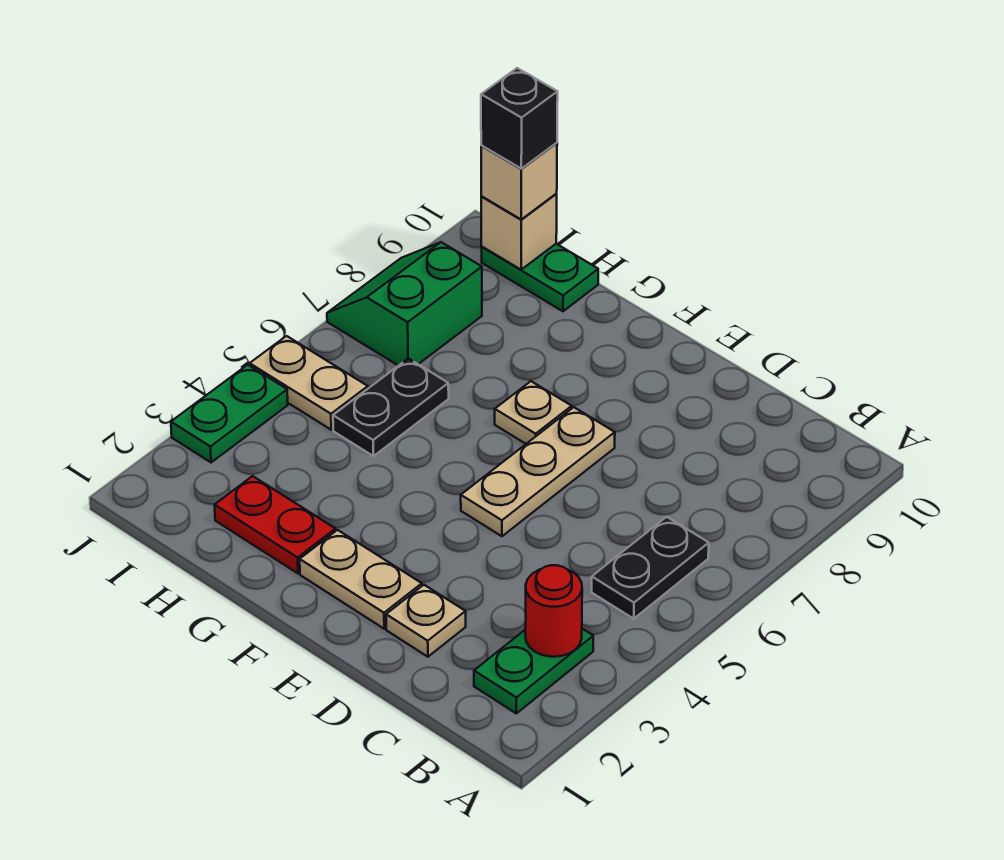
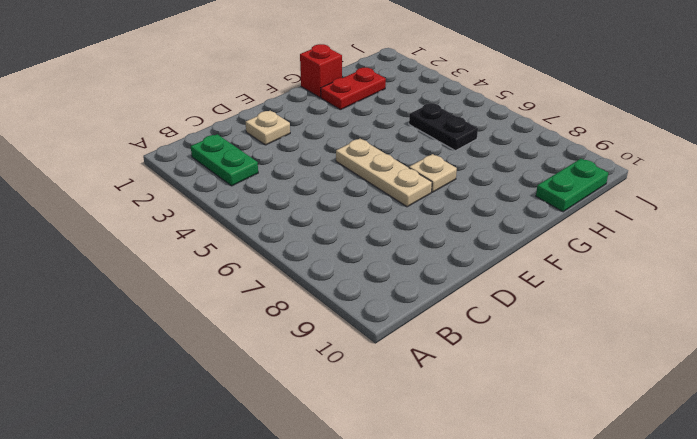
red brick G1 level 1 -> none
none -> black plate B5:B6 level 1
none -> tan plate E2:F2 level 1
none -> tan plate I5:J5 level 1

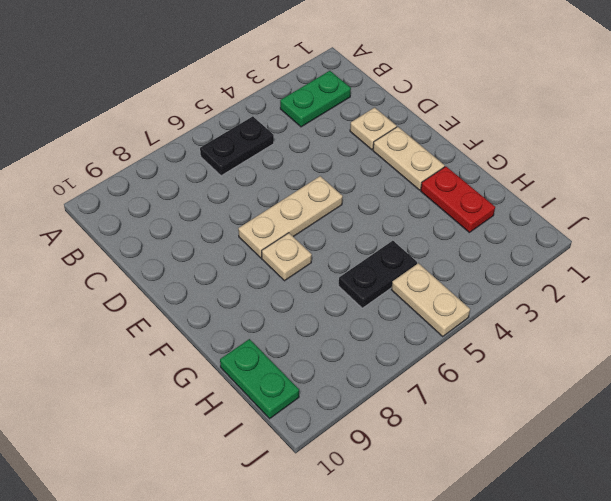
none -> green slope I7:J8 level 1 top I
none -> green plate J3:J4 level 1
none -> red round brick B3 level 2

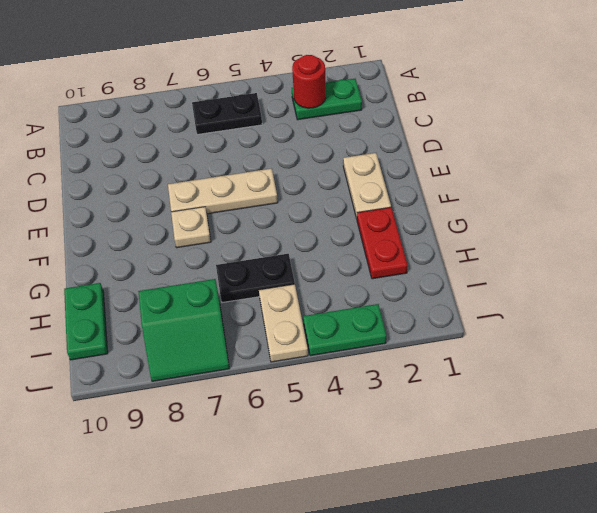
none -> tan plate D2 level 1
none -> tan brick I10 level 2
none -> tan brick I10 level 3

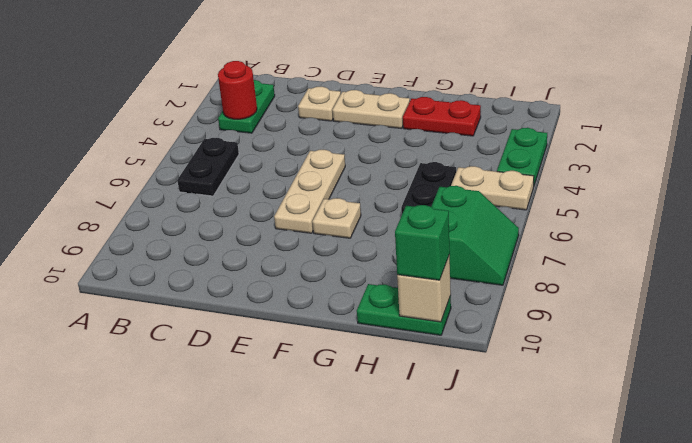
green brick I10 level 3 -> tan brick I10 level 3
none -> black brick I10 level 4

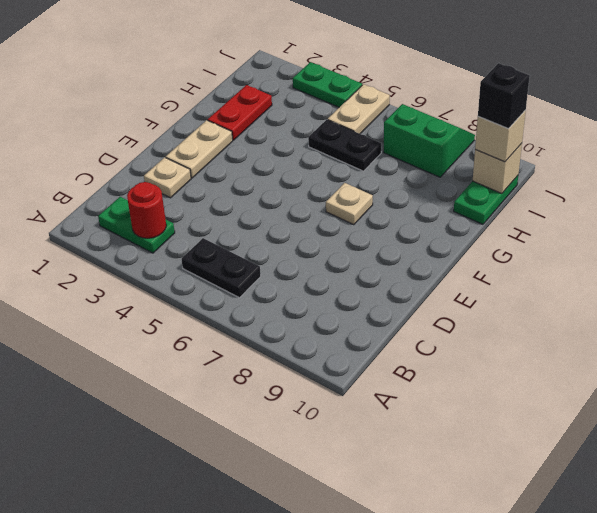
none -> tan plate E5:E7 level 1

